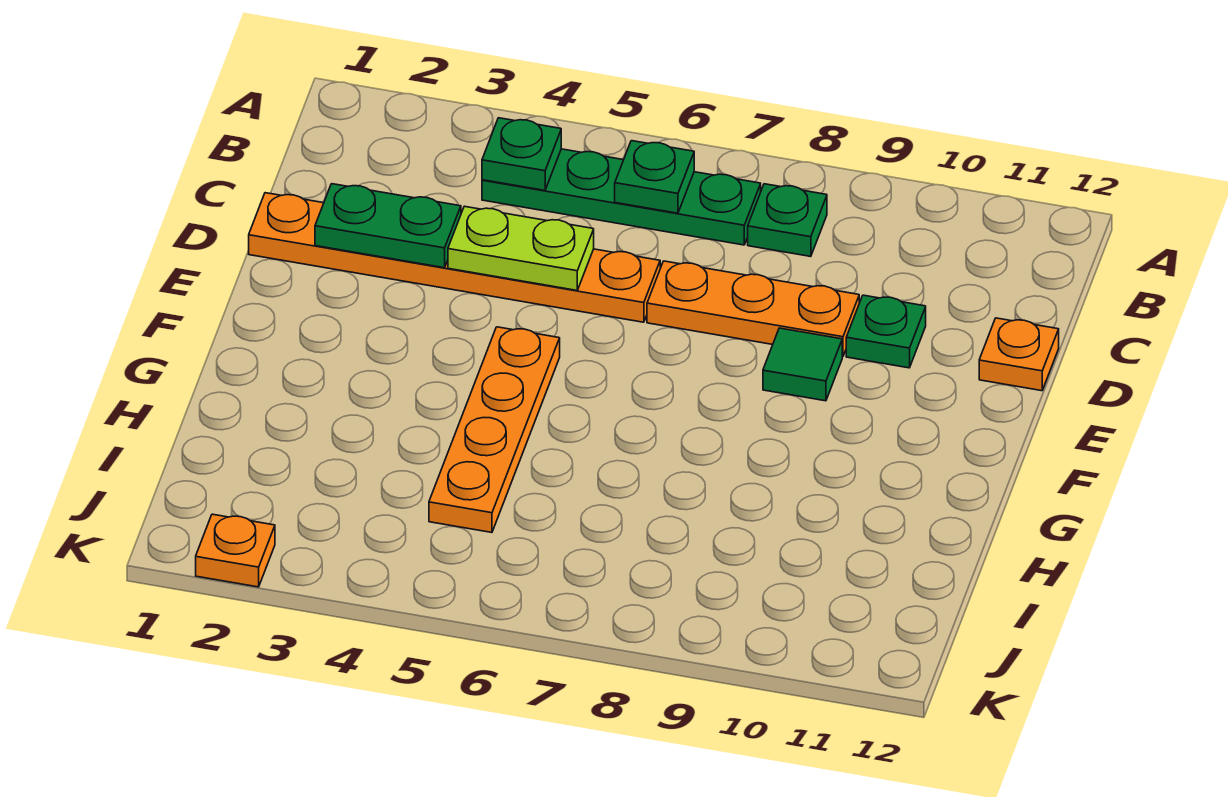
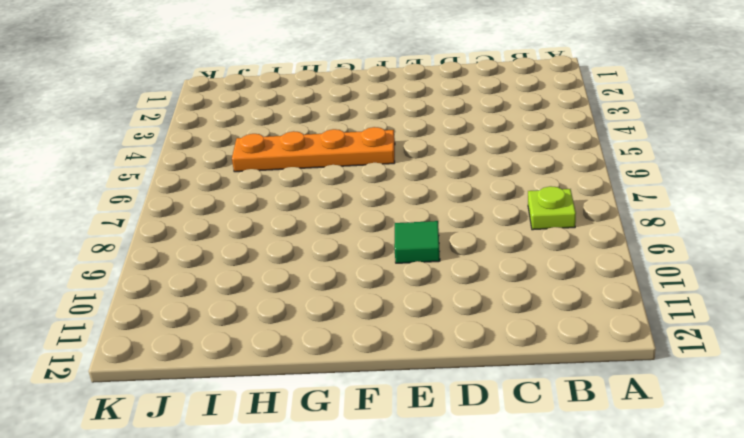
lime plate B8 level 1 -> green plate B8 level 1
none -> green plate B4:B7 level 1
none -> orange plate D1:D6 level 1
none -> orange plate D7:D9 level 1

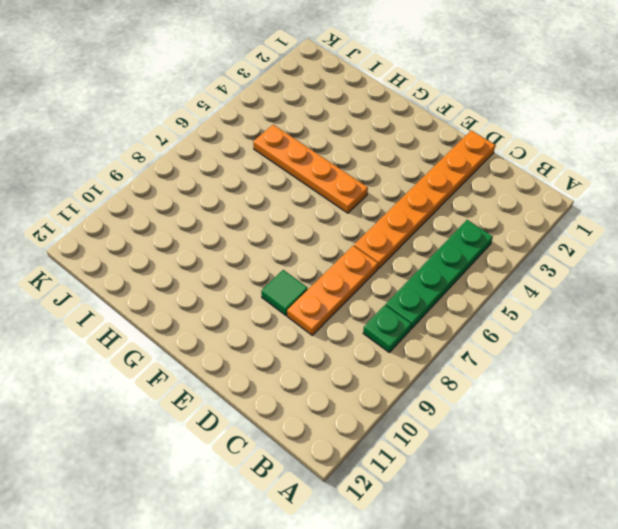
none -> green plate D10 level 1
none -> orange plate D12 level 1
none -> orange plate K2 level 1

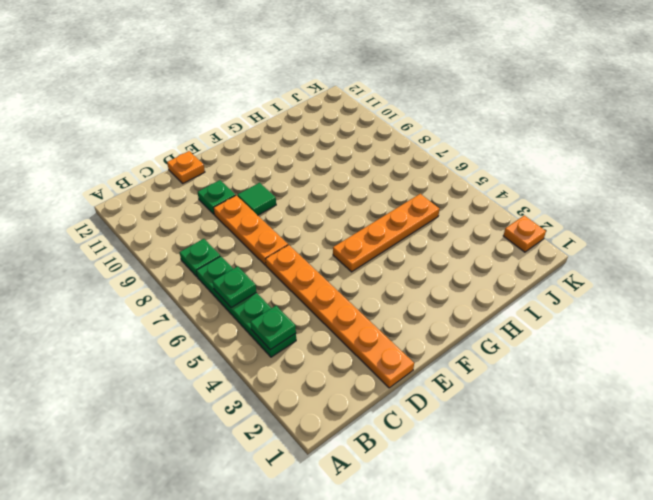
none -> green plate D2:D3 level 2
none -> lime plate D4:D5 level 2

